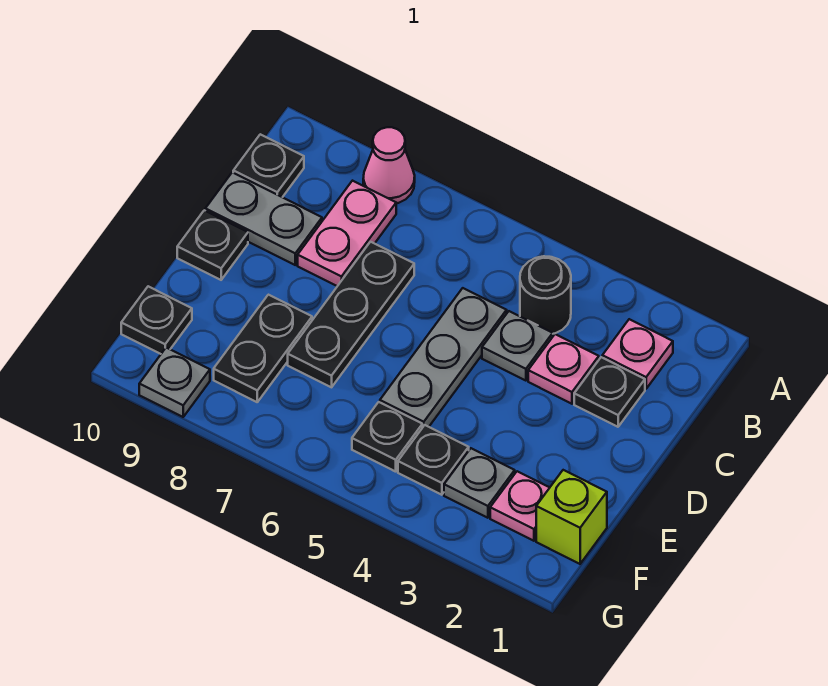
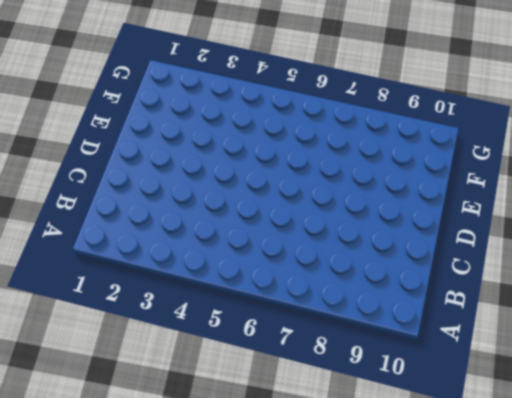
none -> pink cone A8 level 1
none -> pink plate B2 level 1
none -> black round brick B4 level 1

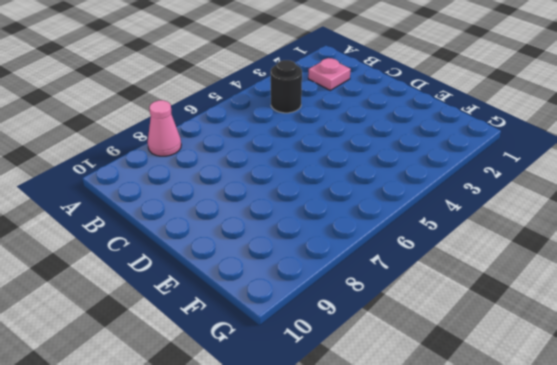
none -> pink plate B8:C8 level 1
none -> black plate B10 level 1
none -> black plate C2 level 1

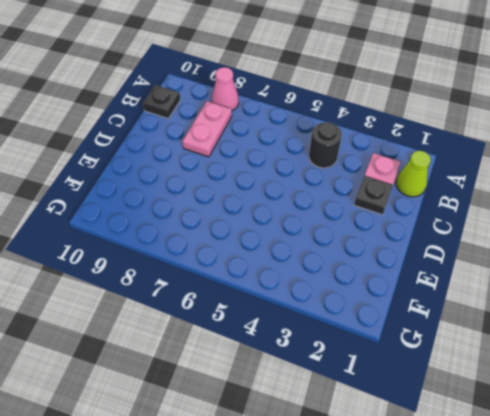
lime cone B1 level 1 -> none
none -> pink plate C3 level 1
none -> grey plate C4 level 1
none -> grey plate C5:E5 level 1

